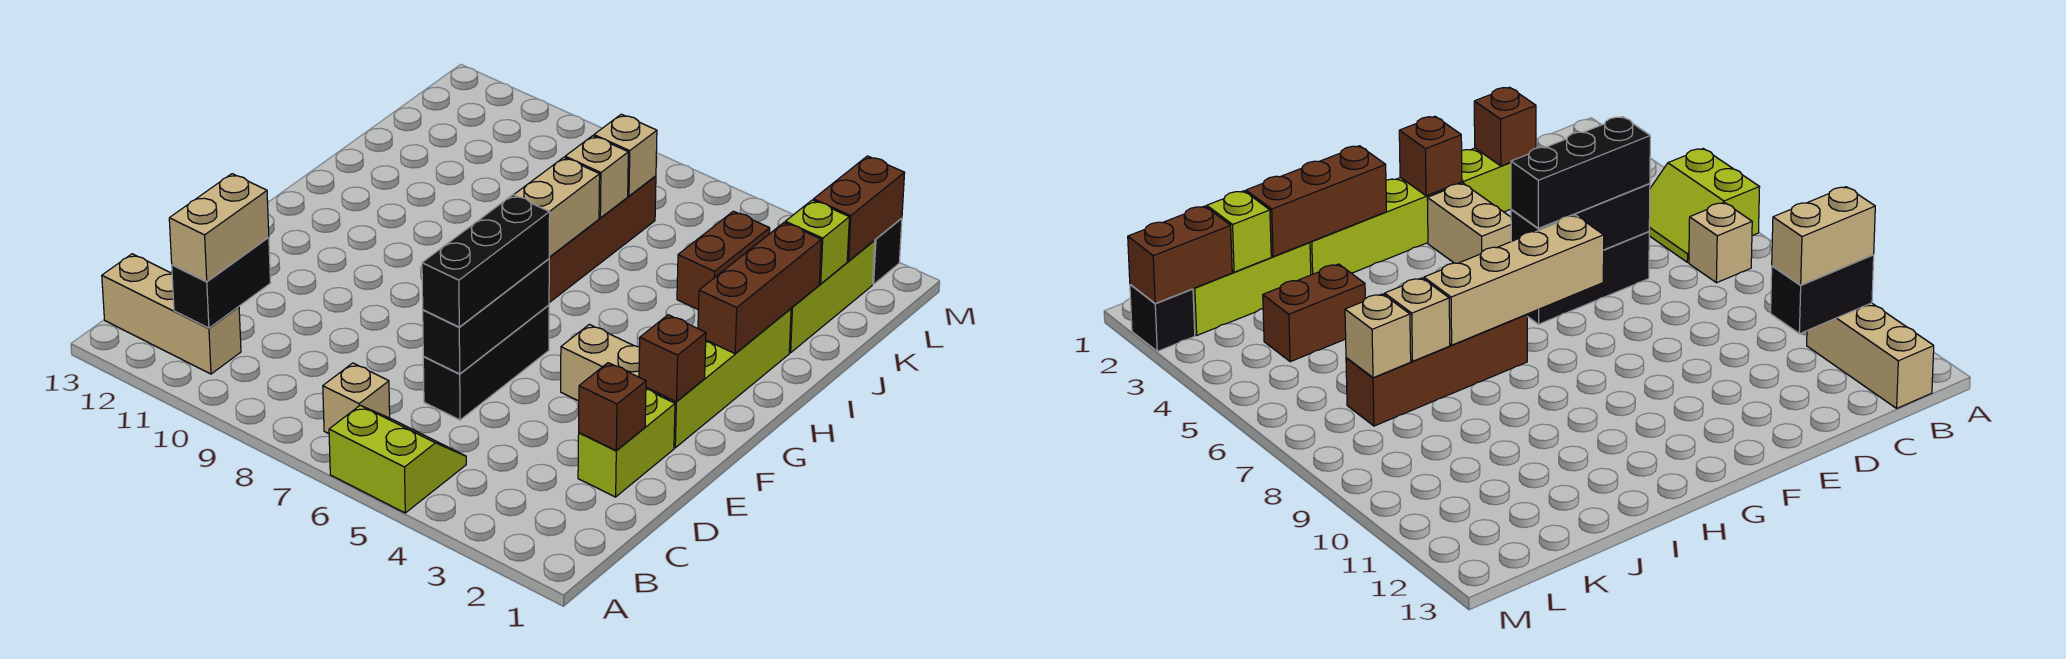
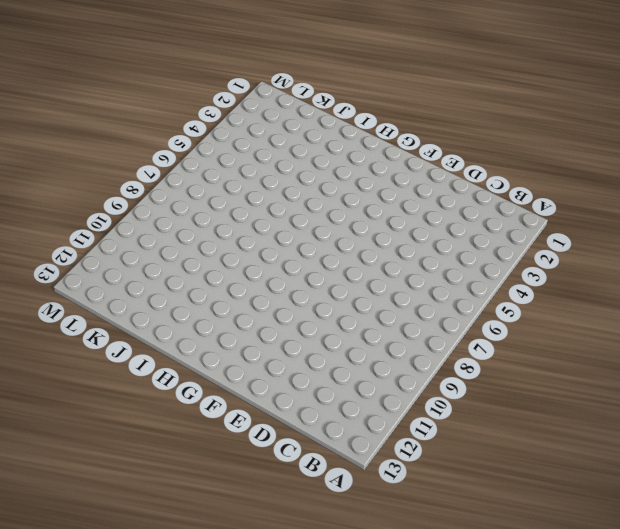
none -> lime slope A5:B6 level 1 top A
none -> tan brick B7 level 1
none -> tan brick B11:B13 level 1

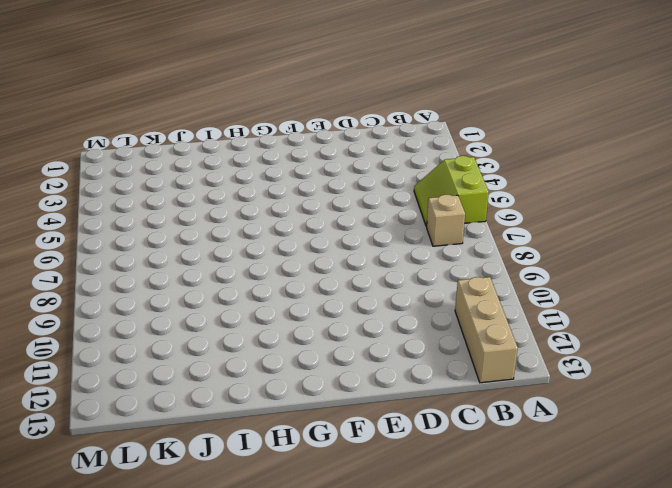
none -> lime brick D2:E2 level 1
none -> black brick D6:F6 level 1
none -> lime brick F2:I2 level 1

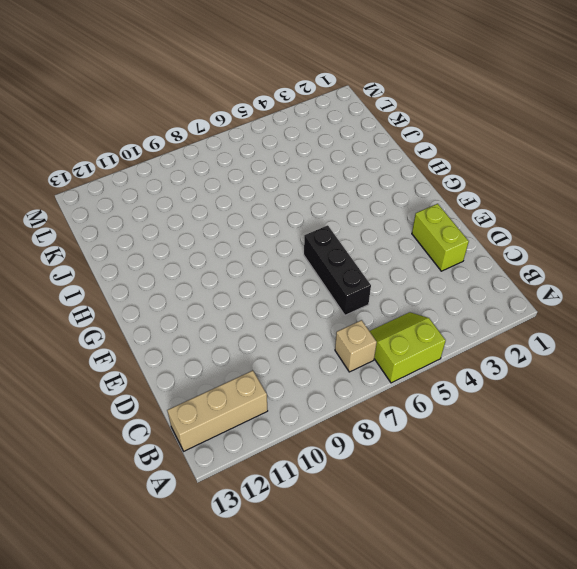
none -> lime brick F2:I2 level 1
none -> tan brick F3:F4 level 1
none -> brown brick H7:K7 level 1

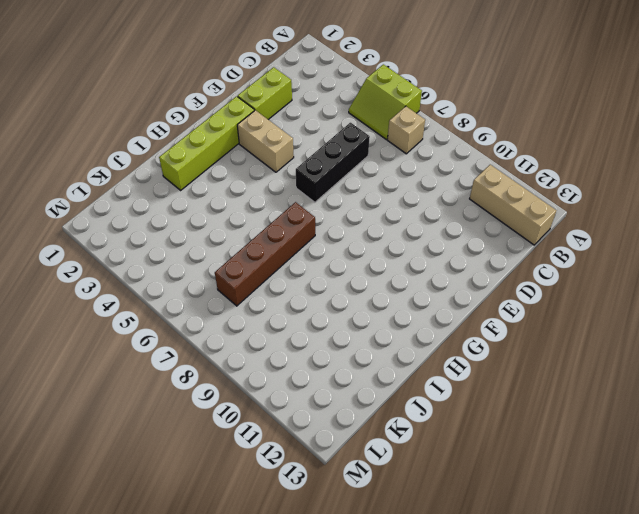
none -> lime brick J2:L2 level 1
none -> brown brick J4:K4 level 1
none -> black brick M2 level 1

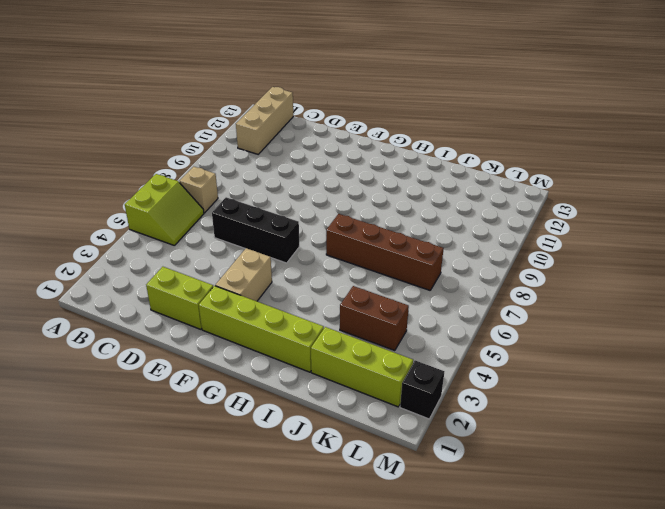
none -> black brick B11:C11 level 2
none -> brown brick D2 level 2
none -> black brick D6:F6 level 2

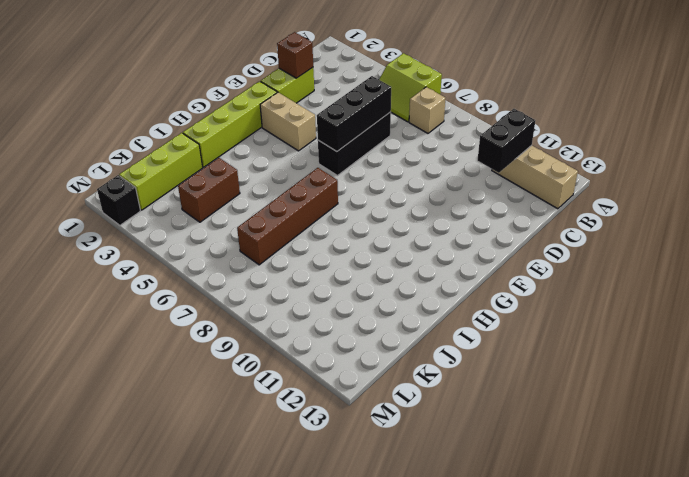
none -> brown brick F2 level 2
none -> tan brick F7:I7 level 2
none -> brown brick H2:J2 level 2

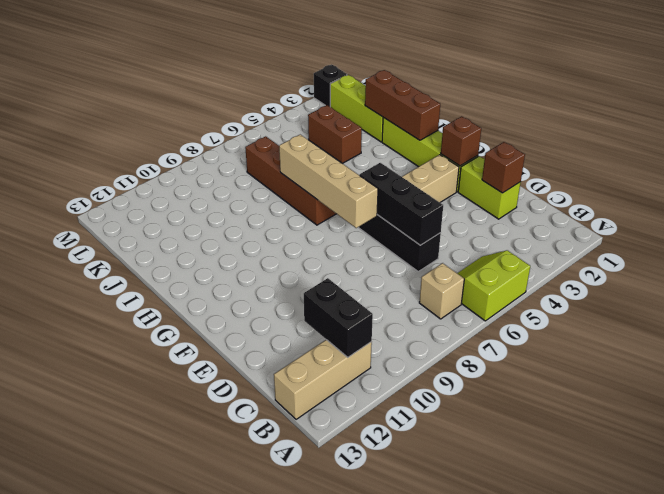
none -> tan brick J7 level 2
none -> lime brick K2 level 2
none -> tan brick K7 level 2

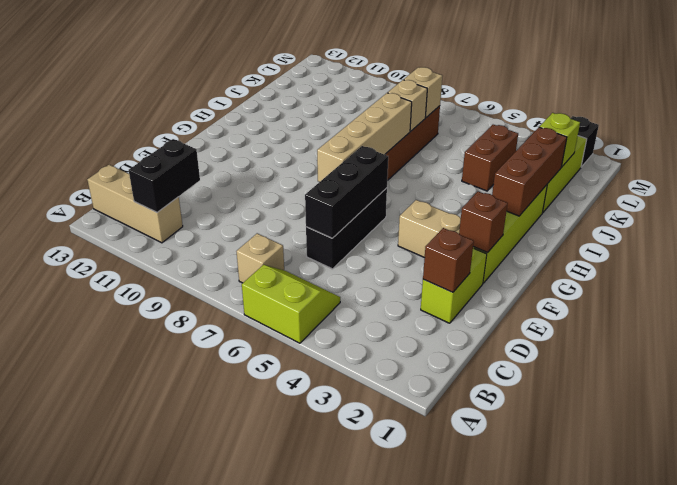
none -> brown brick L2:M2 level 2
none -> tan brick B11:C11 level 3
none -> black brick D6:F6 level 3

